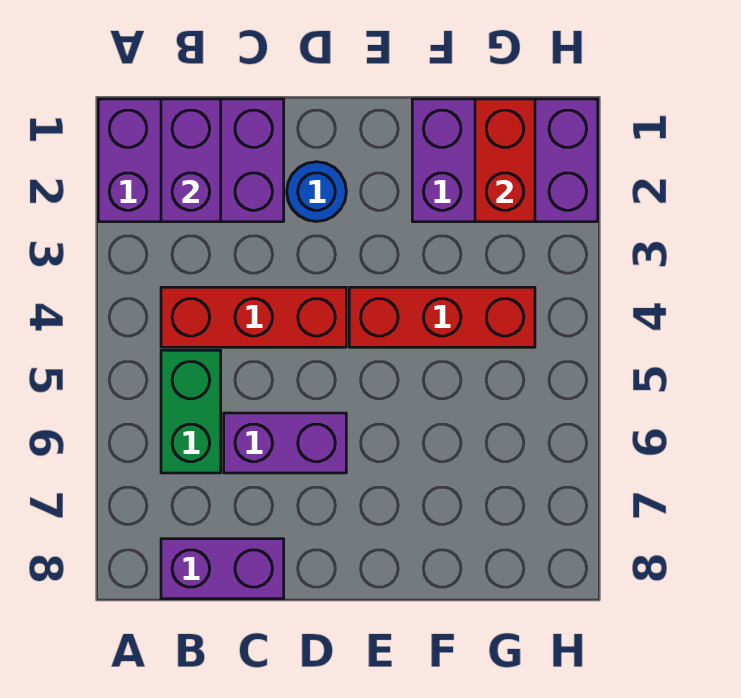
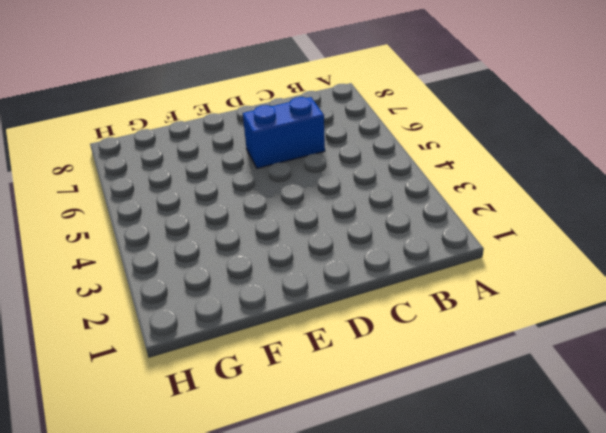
blue brick C6:D6 level 1 -> purple brick C6:D6 level 1
none -> purple brick A1:C2 level 1
none -> red brick B4:D4 level 1

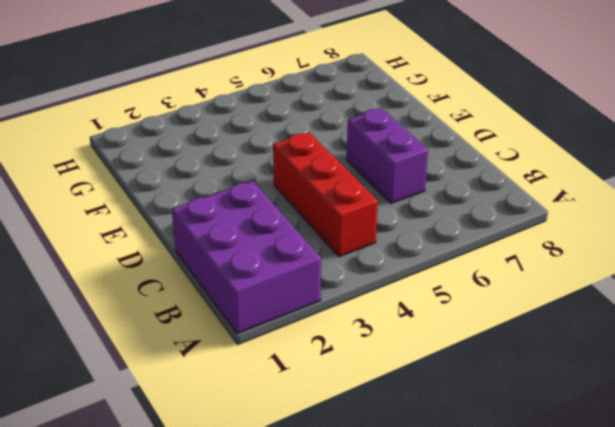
none -> green brick B5:B6 level 1
none -> purple brick B8:C8 level 1

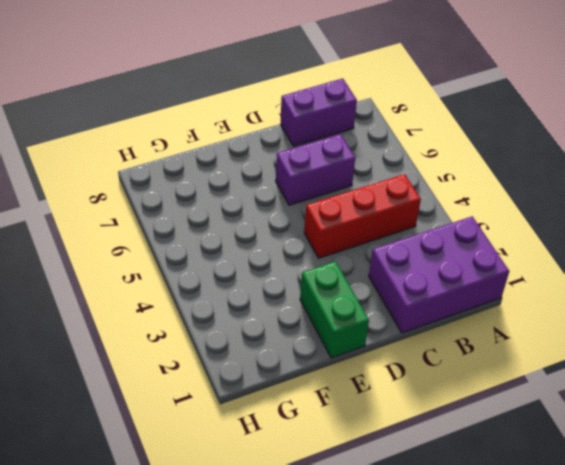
green brick E1:E2 level 1 -> green brick B5:B6 level 1
none -> blue round brick D2 level 1
none -> red brick E4:G4 level 1

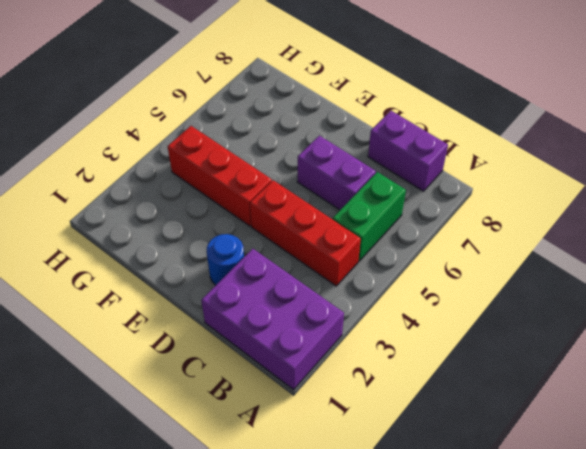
none -> purple brick F1:H2 level 1
none -> purple brick B1:B2 level 2

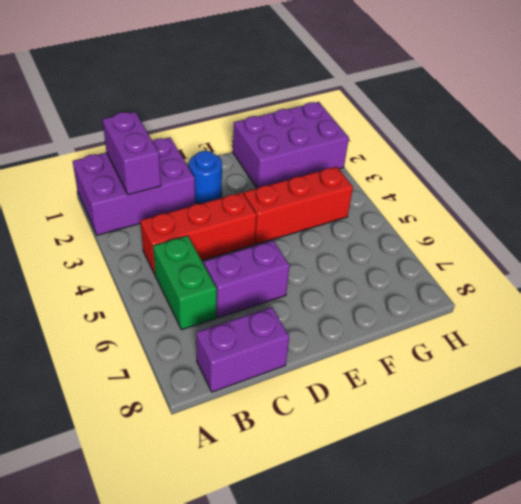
none -> red brick G1:G2 level 2

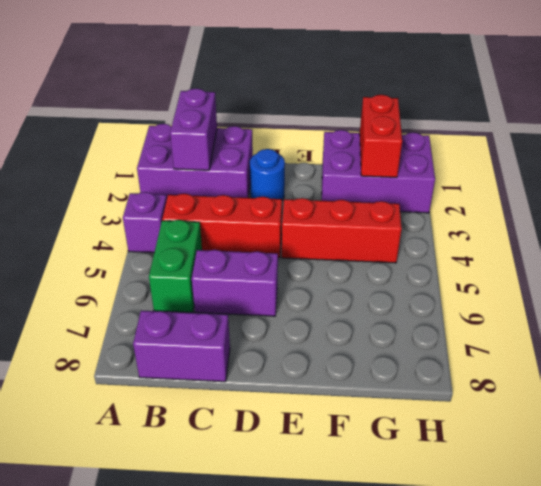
purple brick A4 level 1 -> none

